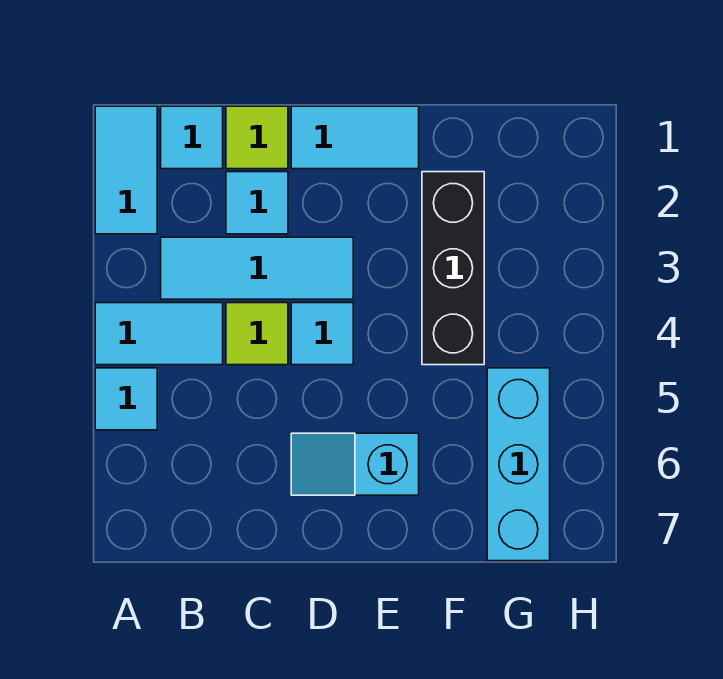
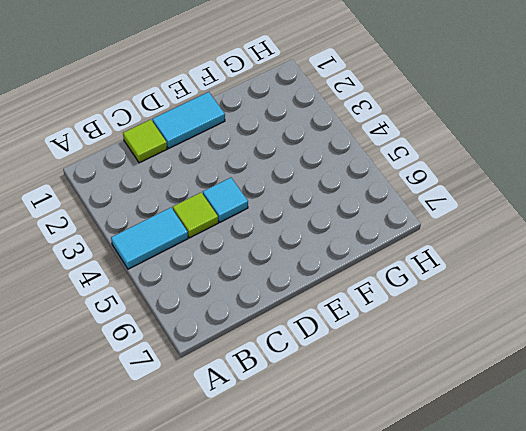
none -> cyan tile A1:A2 level 1
none -> cyan tile A5 level 1
none -> cyan tile B1 level 1

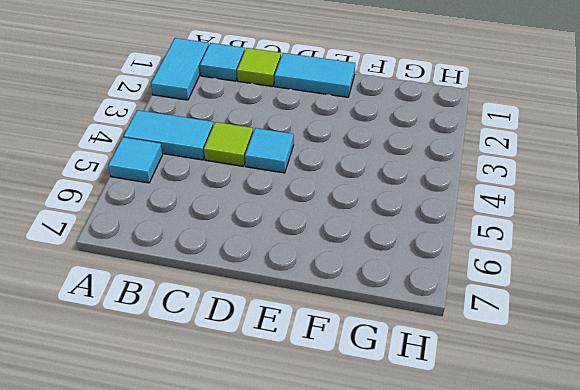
none -> cyan tile B3:D3 level 1
none -> cyan tile C2 level 1
none -> cyan slope D6:E6 level 1 top E

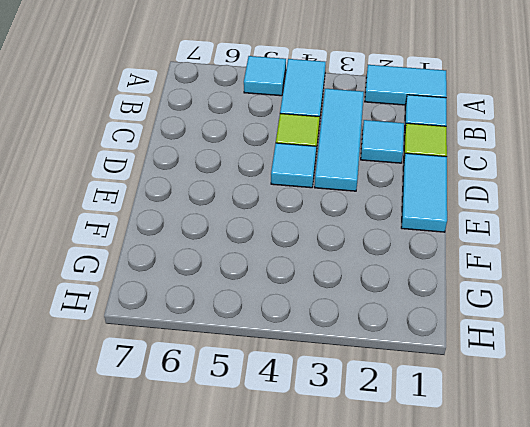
none -> cyan slope D6:E6 level 1 top E
none -> black brick F2:F4 level 1
none -> cyan brick G5:G7 level 1

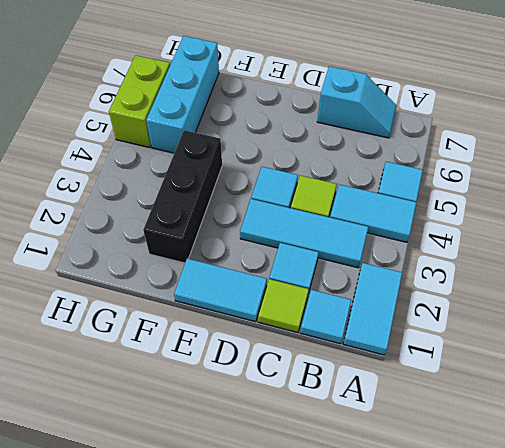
cyan slope B7:C7 level 1 top C -> cyan slope D6:E6 level 1 top E
lime brick H5:H6 level 1 -> none

